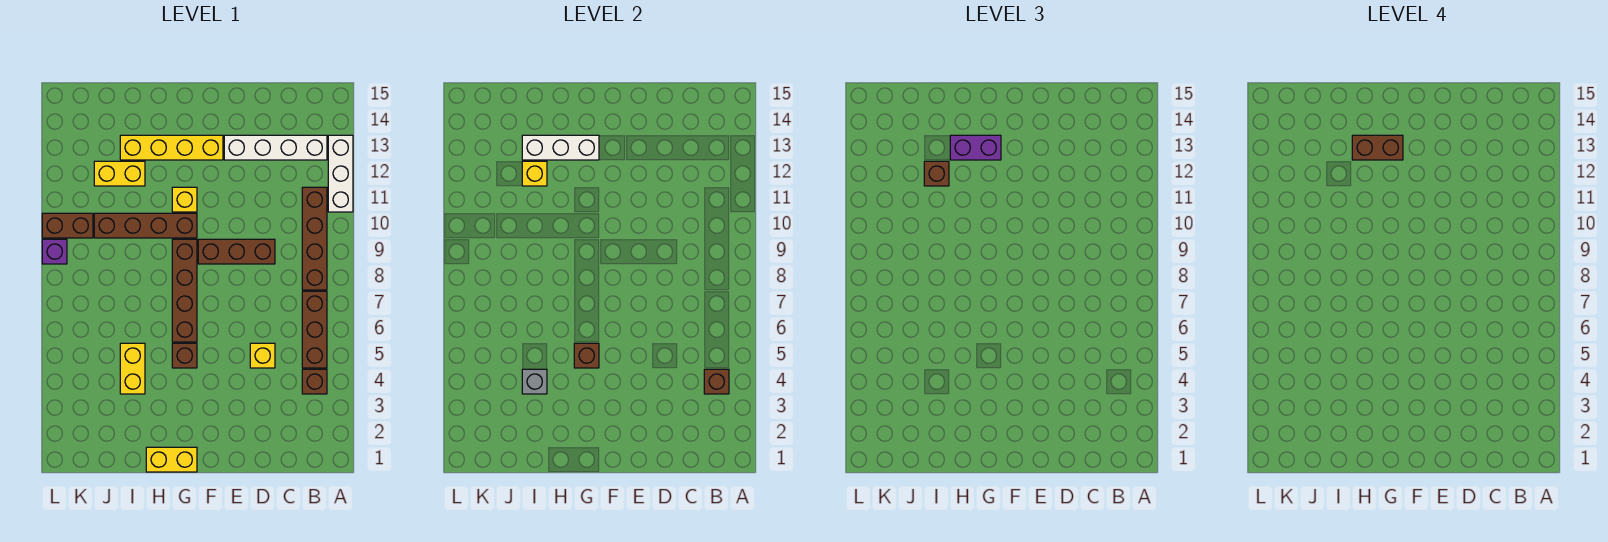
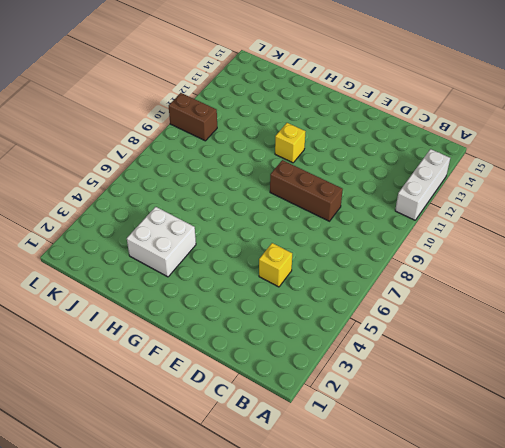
white brick H3:I4 level 1 -> yellow brick I4:I5 level 1
none -> brown brick B4 level 1
none -> brown brick B5:B7 level 1
none -> brown brick B8:B11 level 1

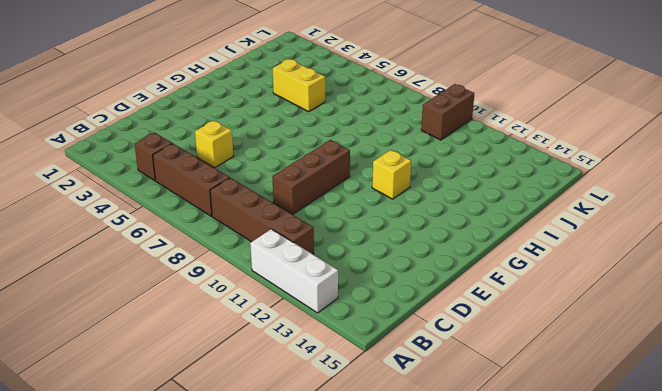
none -> white brick B13:E13 level 1
none -> yellow brick F13:I13 level 1
none -> yellow brick G1:H1 level 1

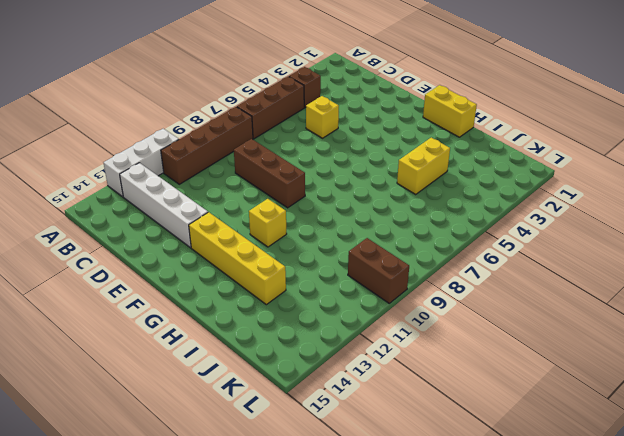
none -> brown brick G5 level 1
none -> brown brick G6:G9 level 1
none -> brown brick G10:J10 level 1

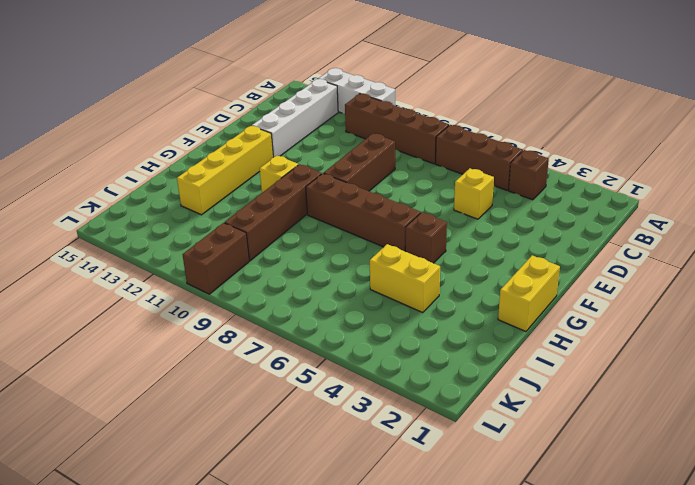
none -> yellow brick I12:J12 level 1
none -> purple brick L9 level 1
none -> brown brick B4 level 2

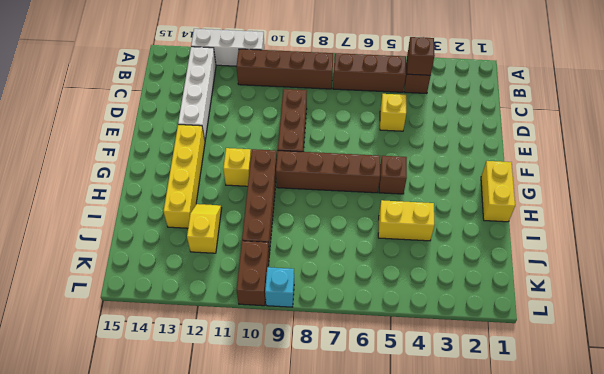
yellow slope I12:J12 level 1 top J -> yellow brick I12:J12 level 1
cyan brick L9 level 1 -> purple brick L9 level 1
none -> brown brick G5 level 2
none -> white brick G13:I13 level 2
none -> grey brick I4 level 2

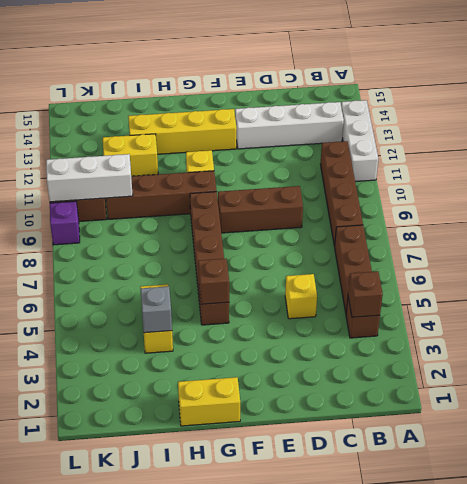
white brick J10:L10 level 2 -> white brick G13:I13 level 2
none -> yellow brick I12 level 2
none -> purple brick G13:H13 level 3
none -> brown brick I12 level 3

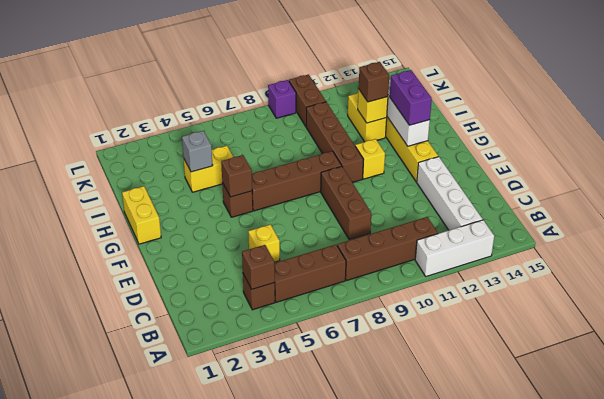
none -> brown brick G13:H13 level 4

